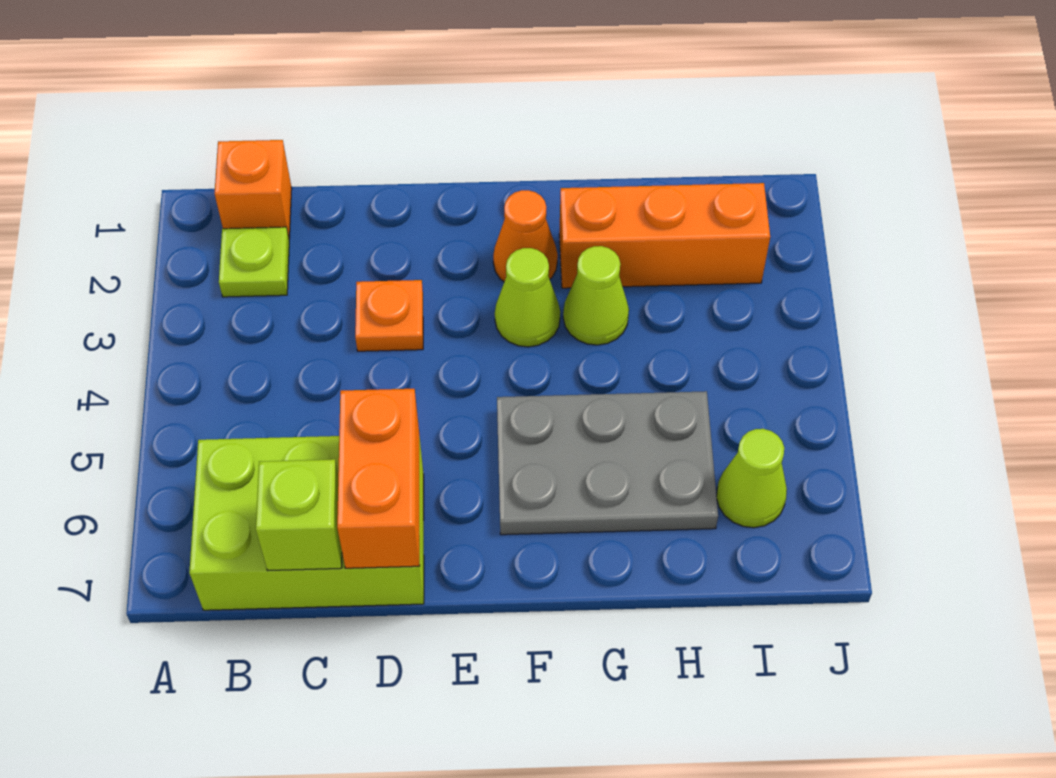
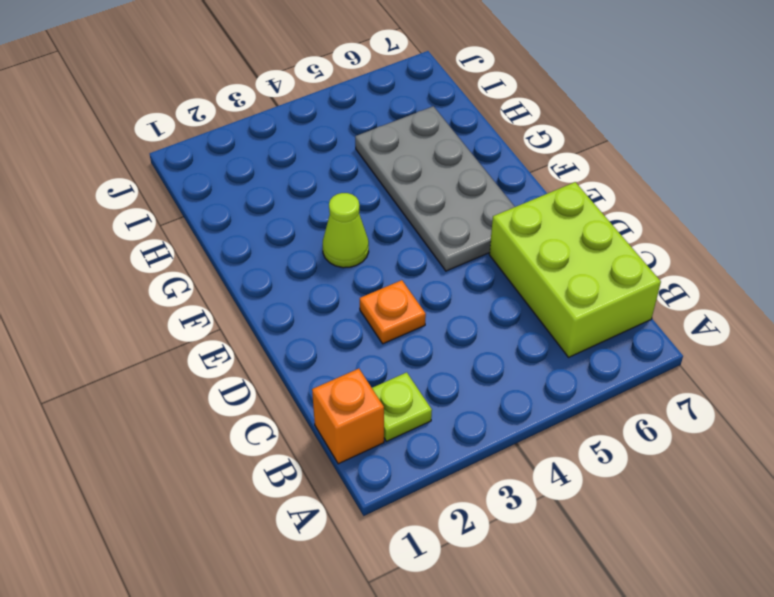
grey plate E5:H6 level 1 -> grey plate F5:H6 level 1
none -> orange cone F2 level 1
none -> orange brick G2:I2 level 1
none -> lime cone G3 level 1

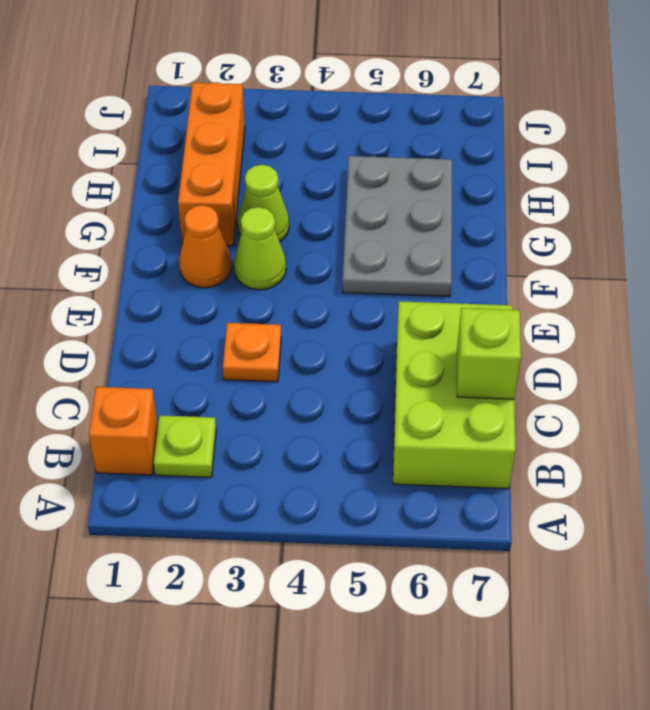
none -> lime cone I6 level 1
none -> orange brick D6:D7 level 2

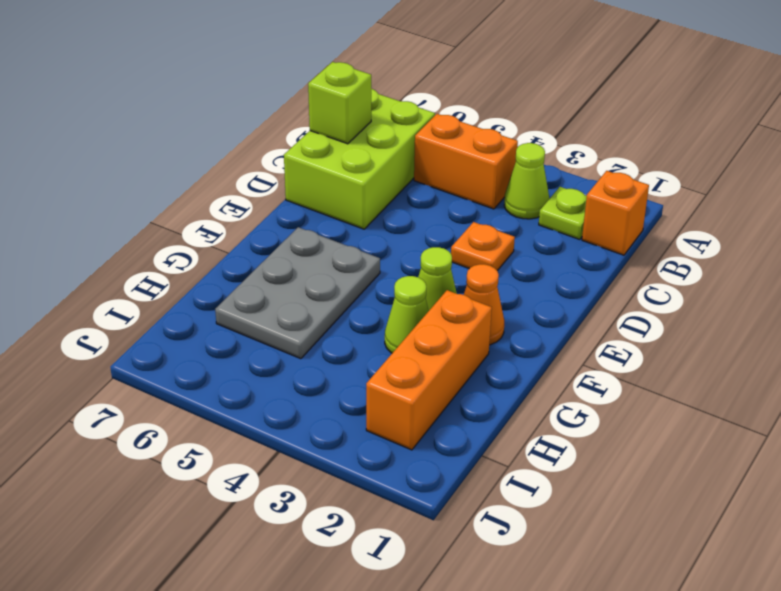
lime cone B3 level 1 -> lime cone I6 level 1
orange brick B4:B5 level 1 -> orange brick D6:D7 level 2

